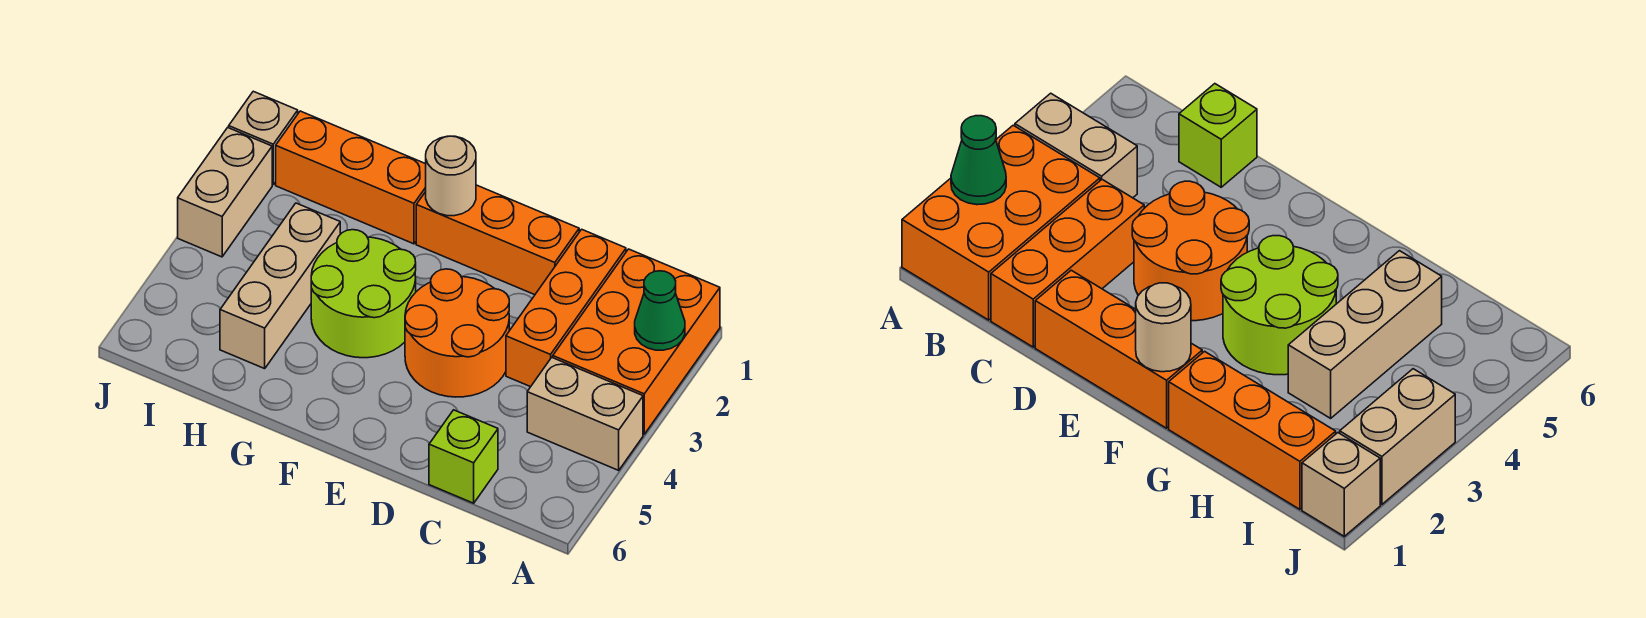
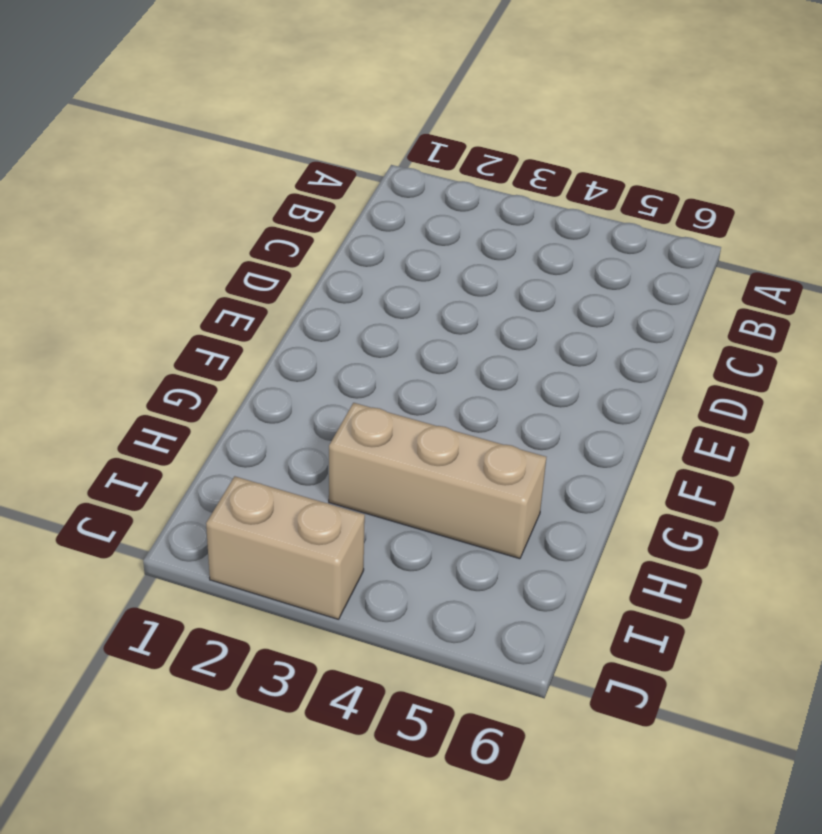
none -> orange brick A1:B3 level 1
none -> tan brick A4:B4 level 1
none -> orange brick C1:C3 level 1

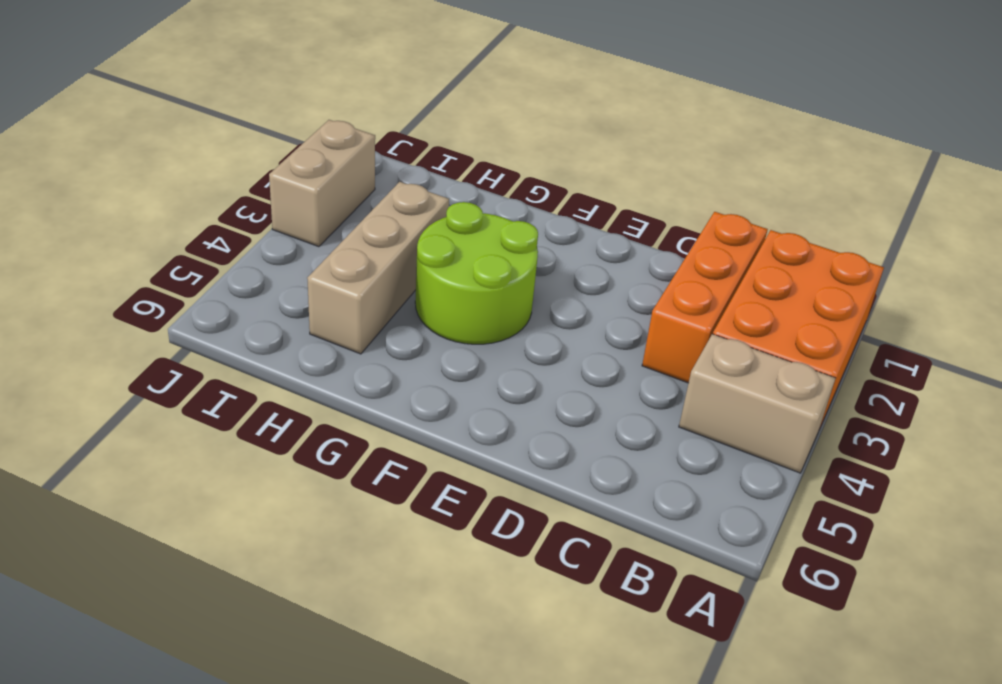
none -> lime brick C6 level 1
none -> orange brick D1:F1 level 1
none -> orange round brick D3:E4 level 1

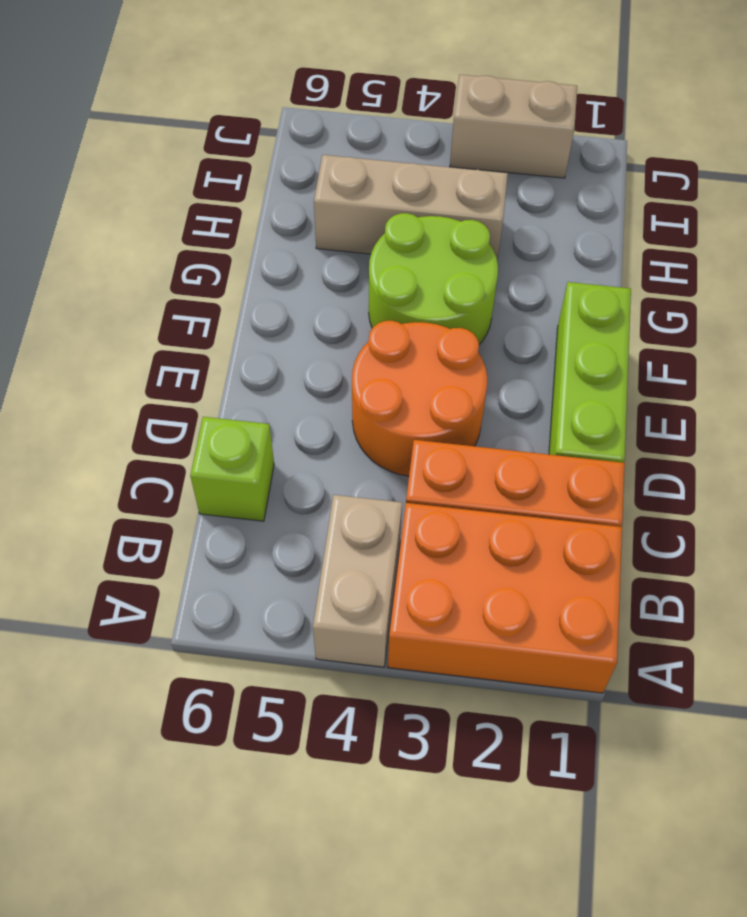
lime brick D1:F1 level 1 -> orange brick D1:F1 level 1
none -> orange brick G1:I1 level 1
none -> tan brick J1 level 1
none -> green cone A2 level 2

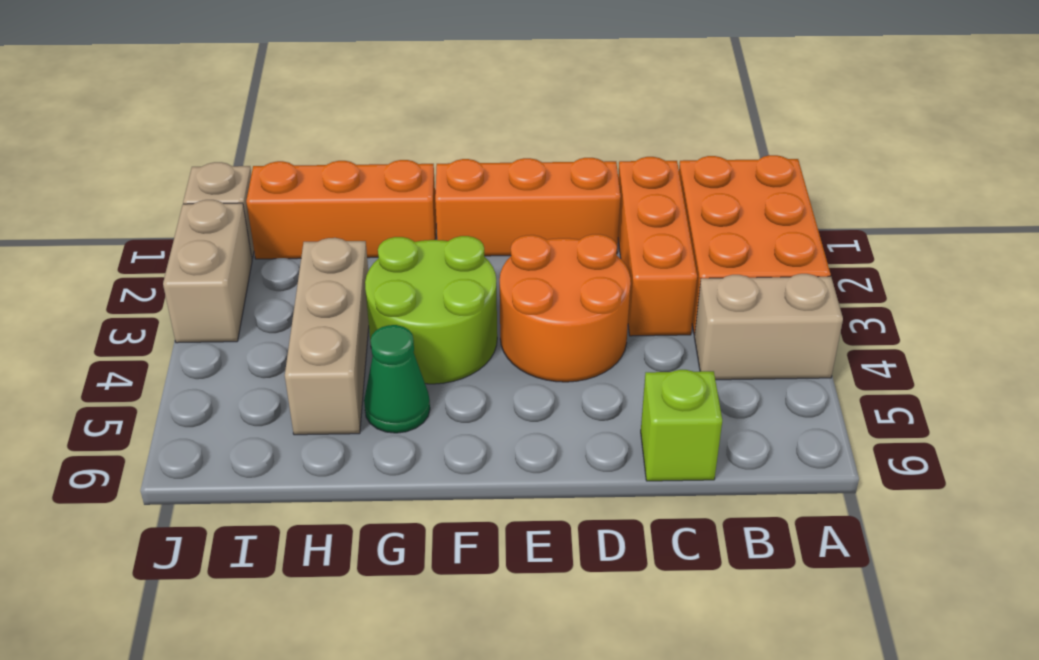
green cone G5 level 1 -> green cone A2 level 2
none -> tan round brick F1 level 2

